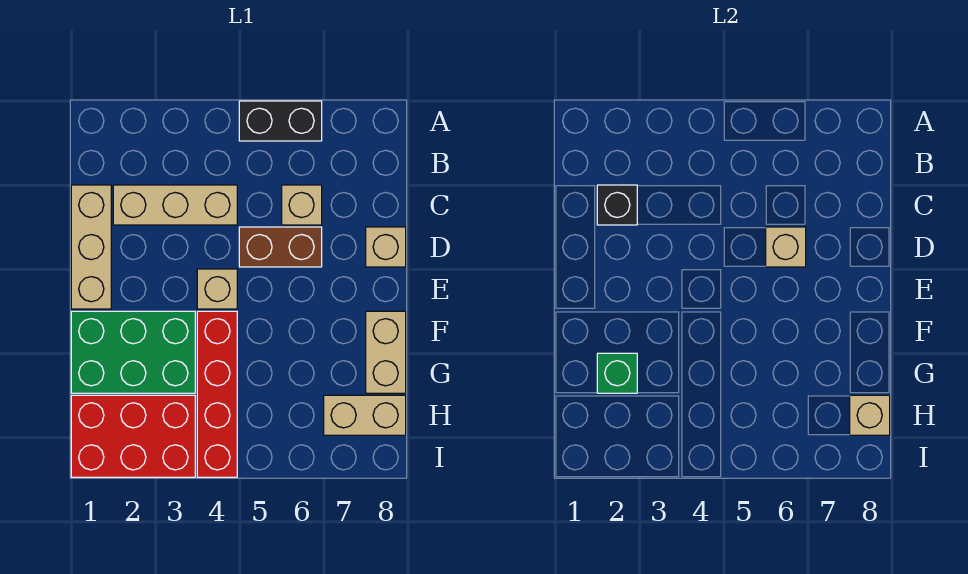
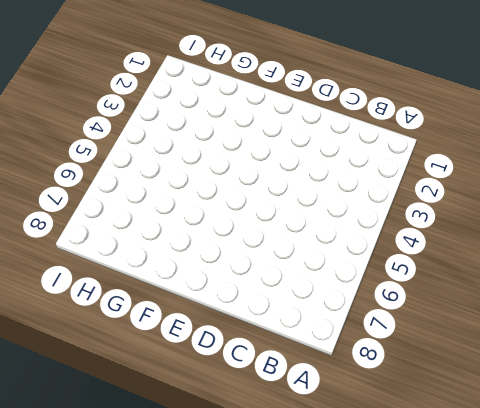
none -> black brick A5:A6 level 1
none -> tan brick C1:E1 level 1
none -> tan brick C2:C4 level 1

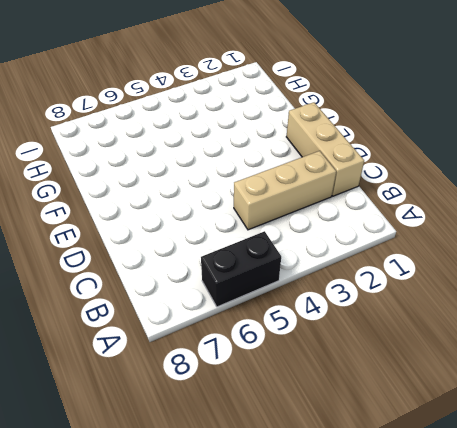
none -> tan brick C6 level 1
none -> brown brick D5:D6 level 1
none -> tan brick D8 level 1

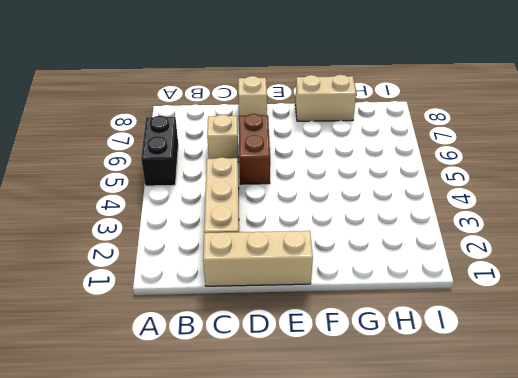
none -> tan brick E4 level 1
none -> green brick F1:G3 level 1
none -> red brick F4:I4 level 1

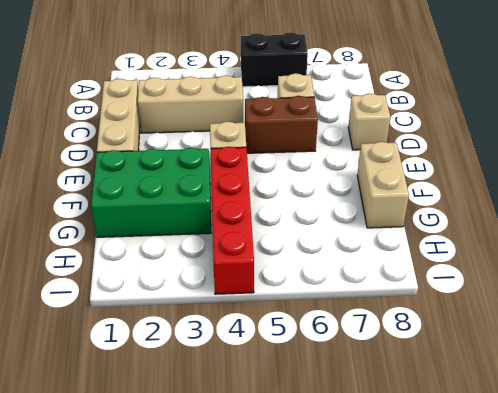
none -> red brick H1:I3 level 1
none -> tan brick H7:H8 level 1
none -> black brick C2 level 2

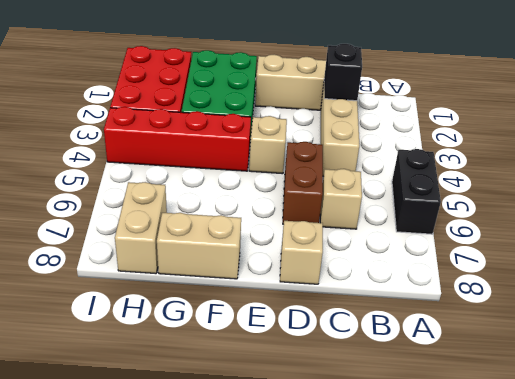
none -> tan brick D6 level 2
none -> green brick G2 level 2
none -> tan brick H8 level 2

